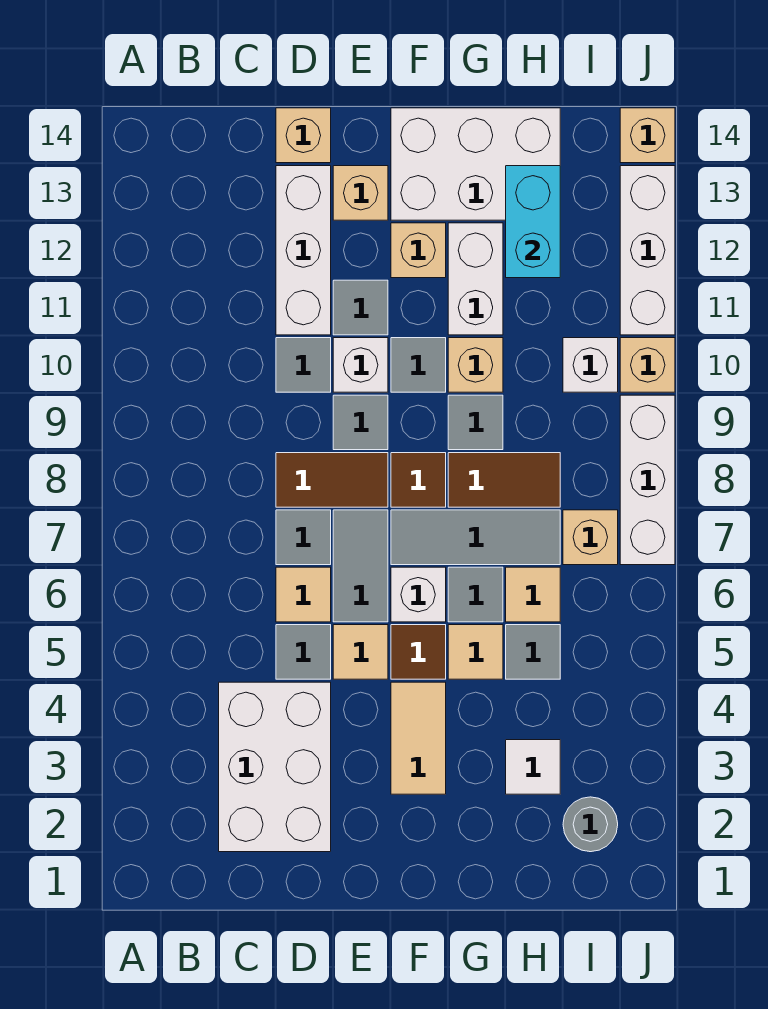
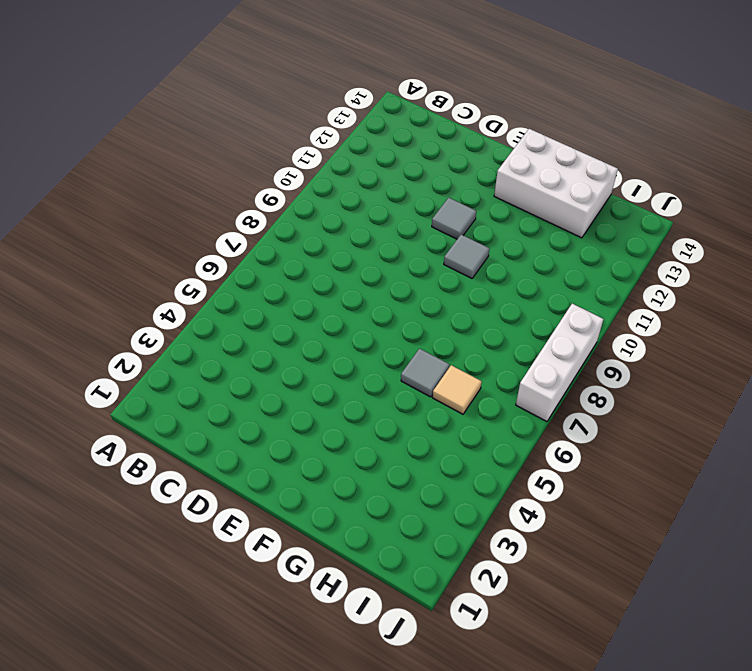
none -> white brick C2:D4 level 1
none -> grey tile D5 level 1
none -> tan tile D6 level 1
none -> grey tile D7 level 1

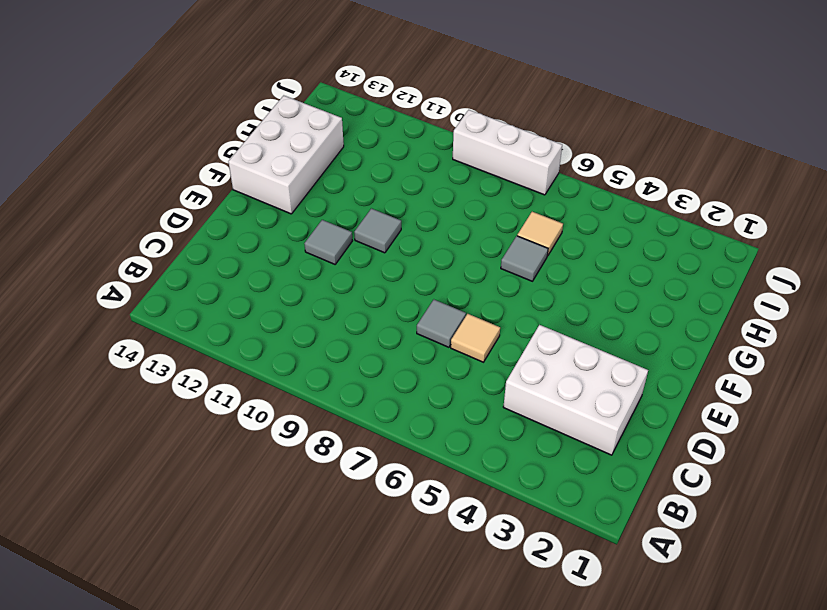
none -> grey tile D5 level 1
none -> brown tile D8:E8 level 1
none -> grey tile D10 level 1
none -> white brick D11:D13 level 1

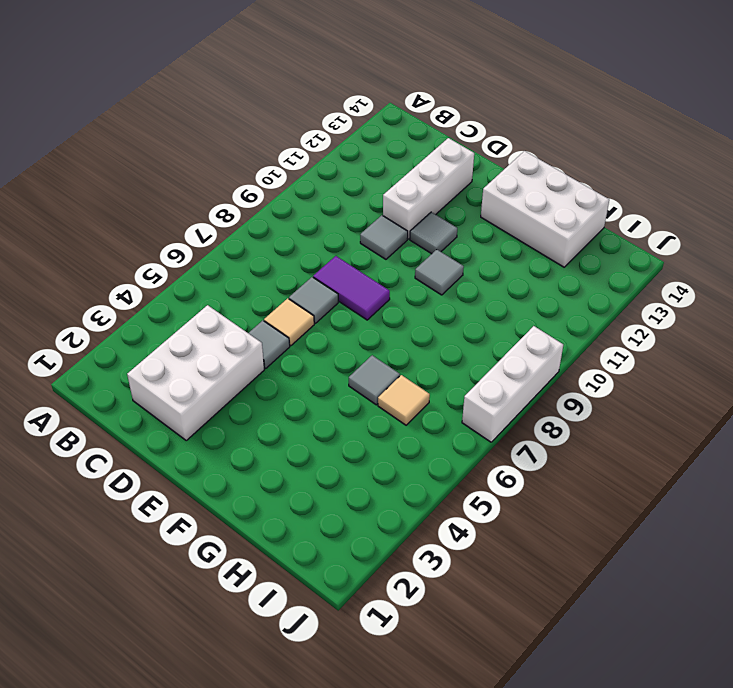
purple tile D8:E8 level 1 -> brown tile D8:E8 level 1
none -> tan brick D14 level 1
none -> tan tile E5 level 1
none -> grey tile E6:E7 level 1
none -> grey tile E9 level 1

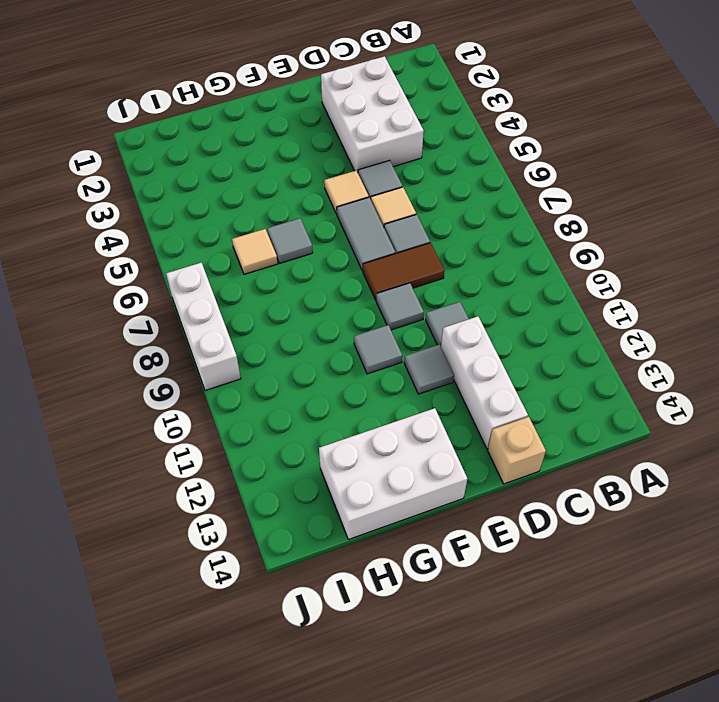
none -> white brick E10 level 1
none -> tan brick E13 level 1
none -> tan tile F3:F4 level 1
none -> brown tile F5 level 1

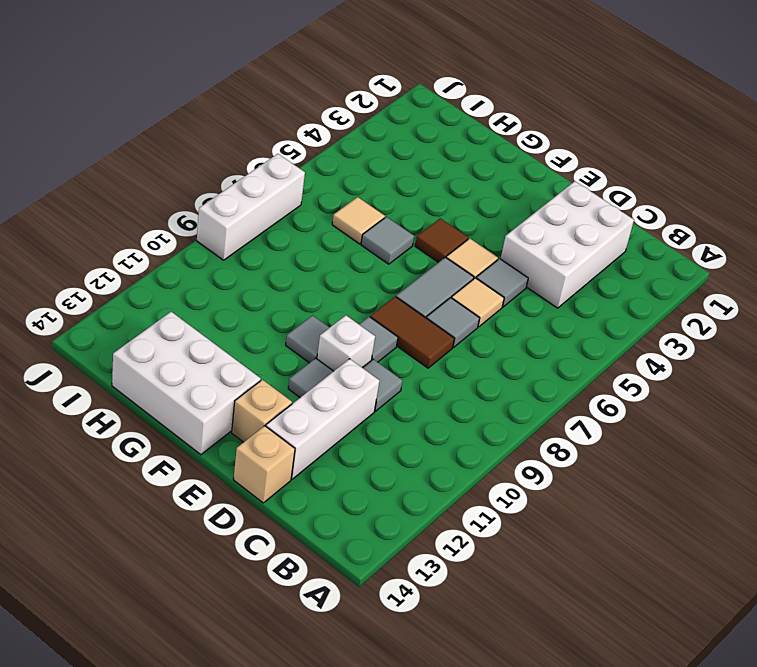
none -> tan tile F3:F4 level 1
none -> white brick F6 level 1
none -> grey tile F7:H7 level 1
none -> brown tile F8 level 1

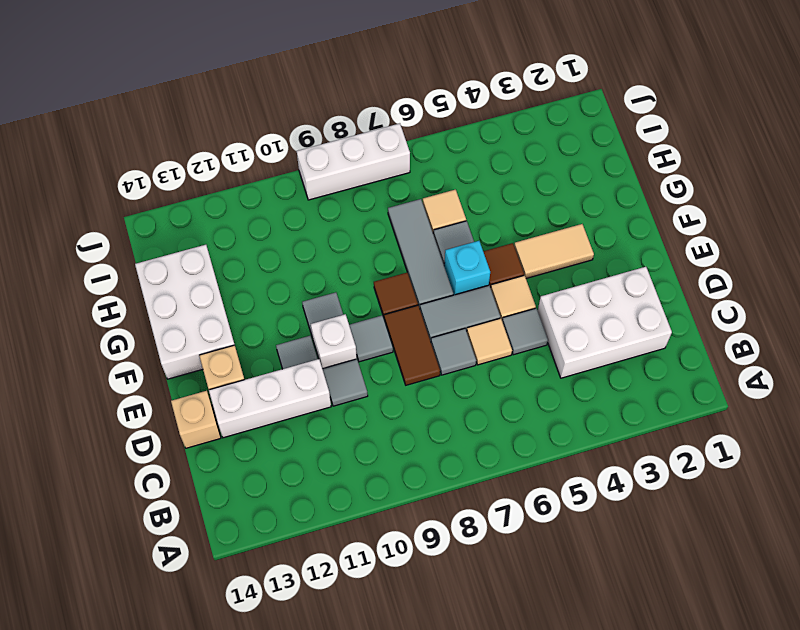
cyan brick F6 level 1 -> white brick F6 level 1
none -> tan brick F12 level 1
none -> tan tile G5 level 1
none -> brown tile G8:H8 level 1
none -> grey tile G9 level 1

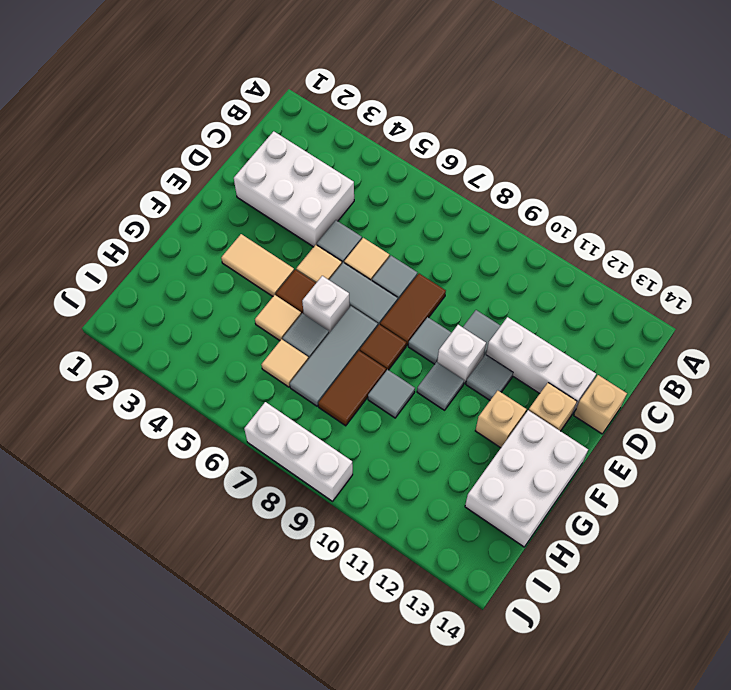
none -> tan brick G10 level 1
none -> white brick G11:G12 level 1
none -> white tile H3 level 1
none -> grey tile H5 level 1

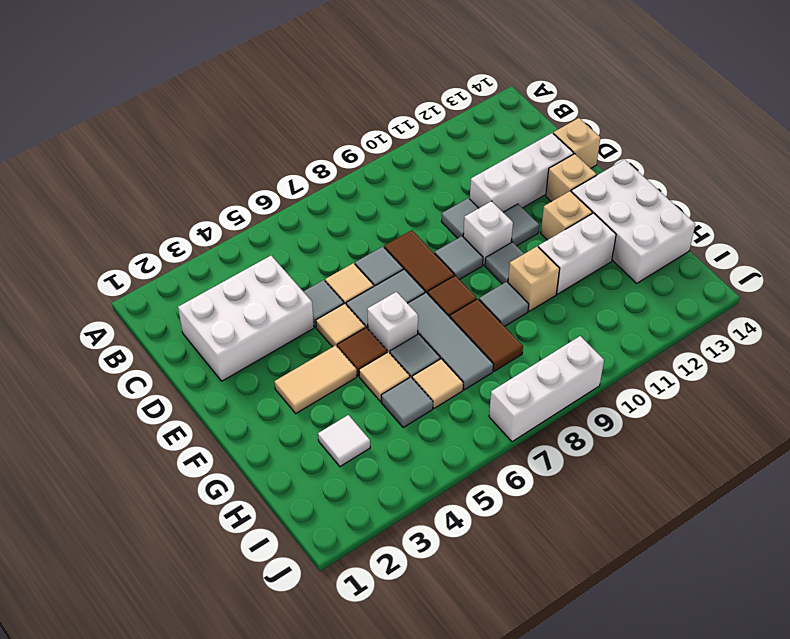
none -> grey round brick I2 level 1
none -> tan brick I7 level 1
none -> white brick I10 level 1
none -> tan brick J10 level 1

